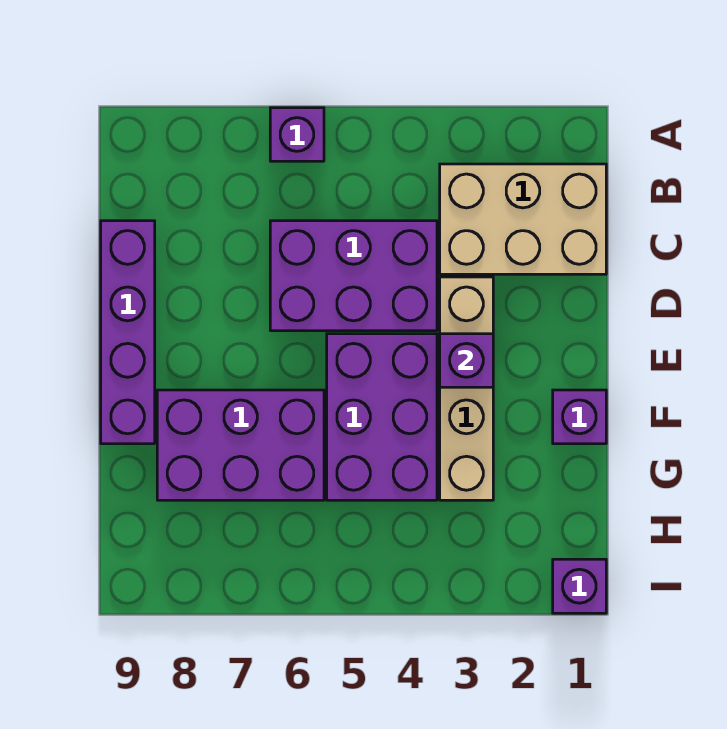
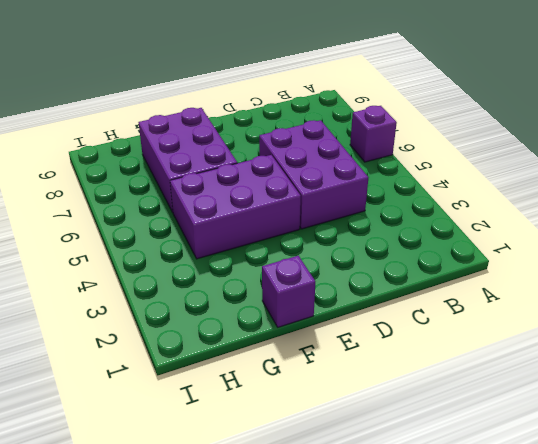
none -> tan brick B1:C3 level 1
none -> purple brick C9:F9 level 1

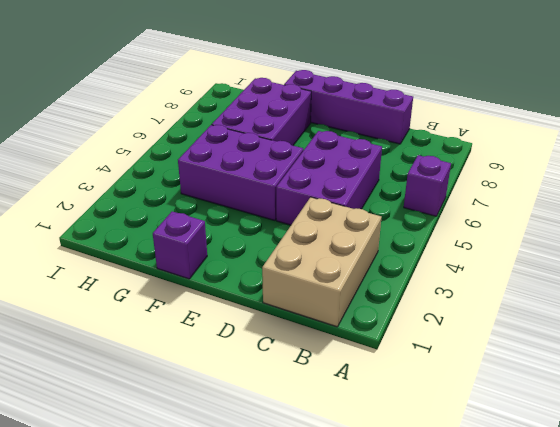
none -> tan brick D3:G3 level 1
none -> purple brick I1 level 1

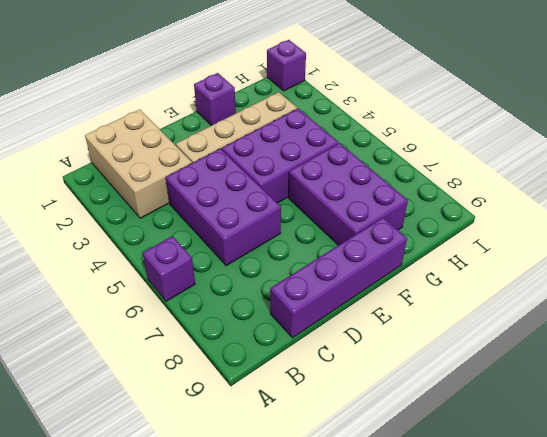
none -> purple brick E3 level 2

